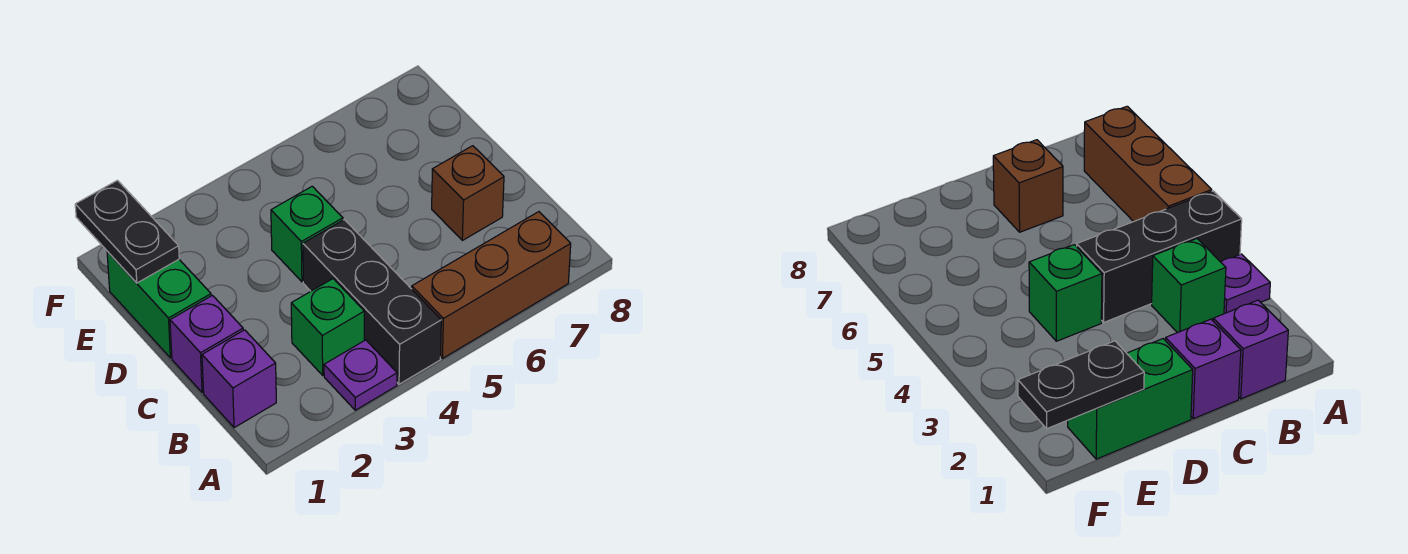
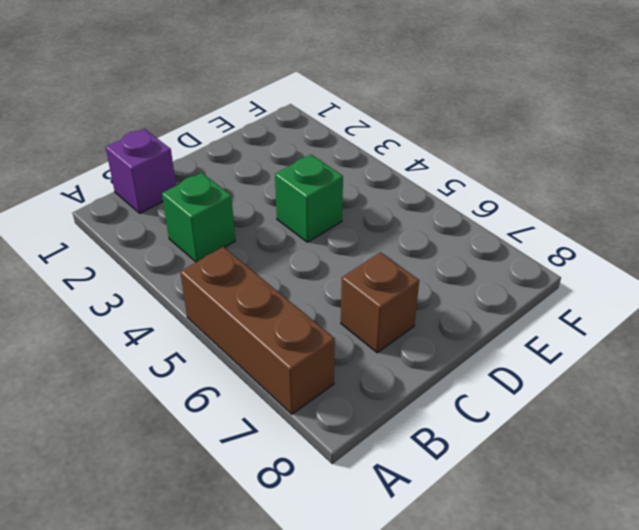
none -> purple plate A3 level 1
none -> black brick A4:C4 level 1

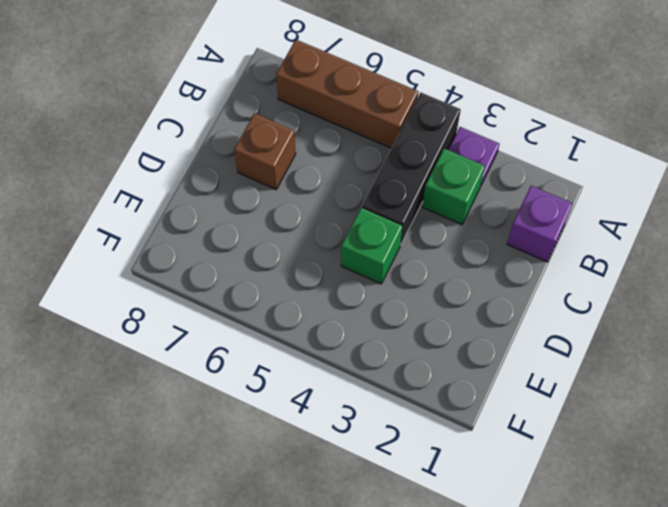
none -> purple brick C1 level 1
none -> green brick D1:E1 level 1

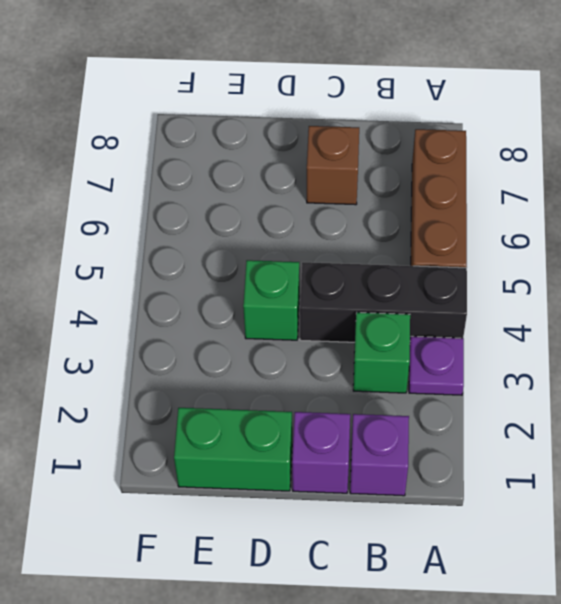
none -> black plate E1:F1 level 2

